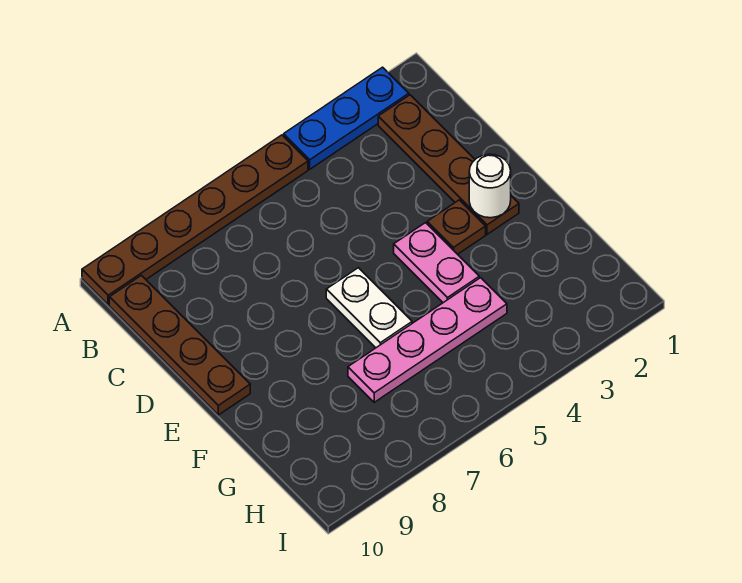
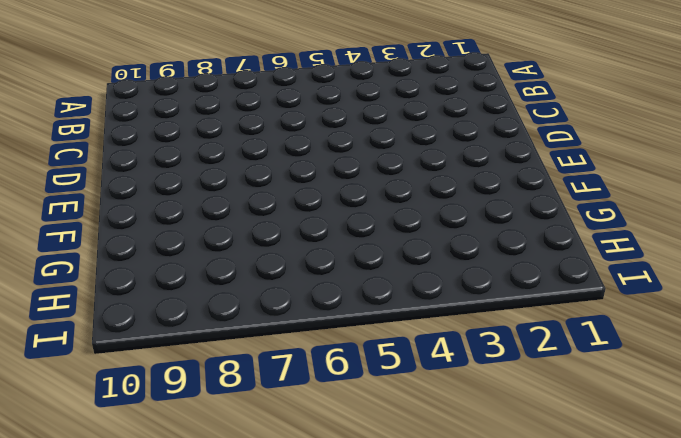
none -> blue plate A2:A4 level 1
none -> brown plate A5:A10 level 1

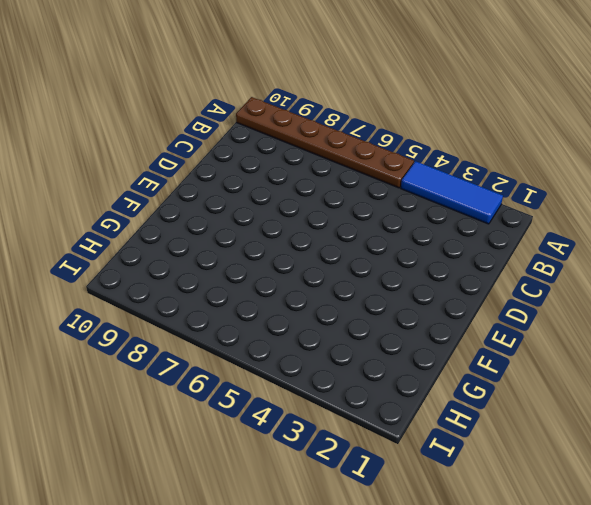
blue tile A2:A4 level 1 -> blue plate A2:A4 level 1
none -> brown plate B2:E2 level 1
none -> brown plate B10:E10 level 1

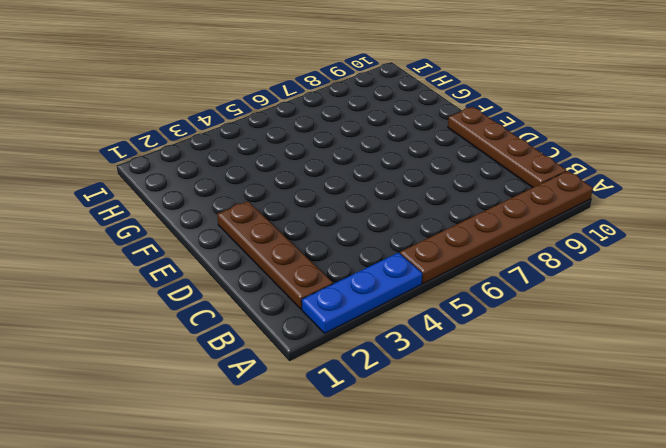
none -> brown plate E3 level 1
none -> pink plate E4:F4 level 1

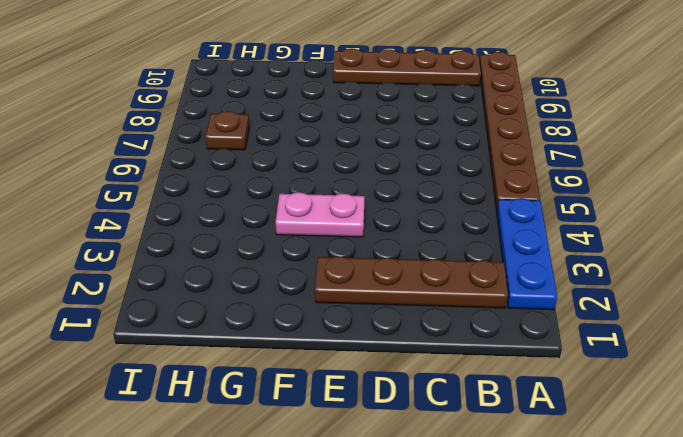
brown plate H7 level 1 -> brown plate E3 level 1
none -> white plate E6:F6 level 1
none -> pink plate G4:G7 level 1

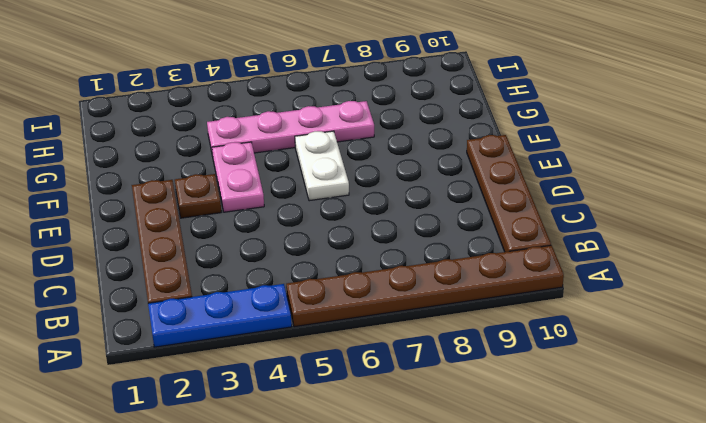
none -> white round brick E2 level 2

